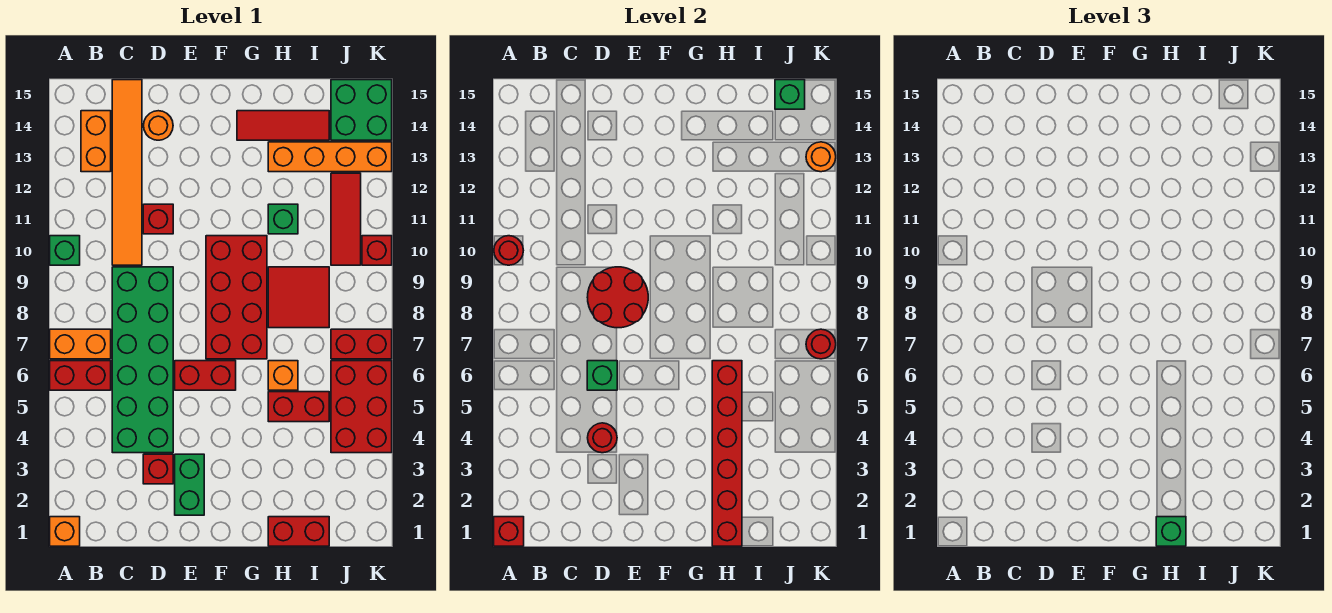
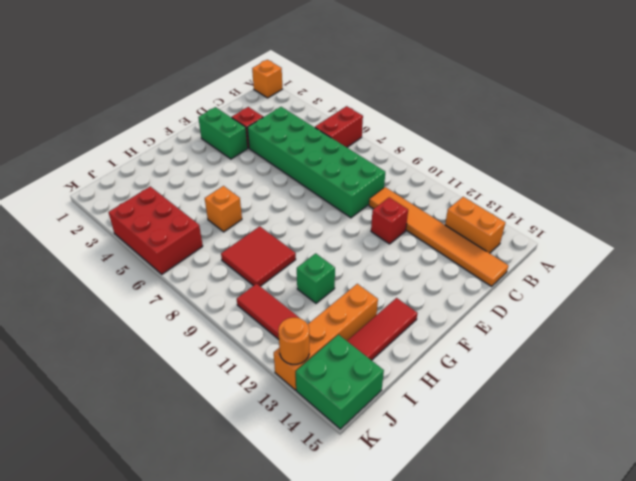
none -> orange brick A7:B7 level 1
none -> green brick A10 level 1
none -> orange round brick D14 level 1
none -> red brick E6:F6 level 1

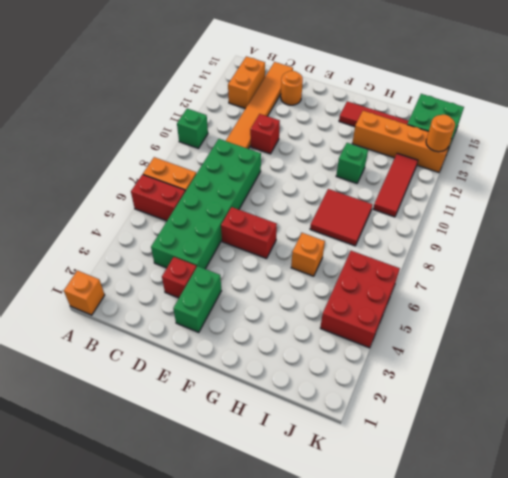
none -> red brick F7:G10 level 1
none -> red brick H1:I1 level 1
none -> red brick H5:I5 level 1
none -> red brick J7:K7 level 1

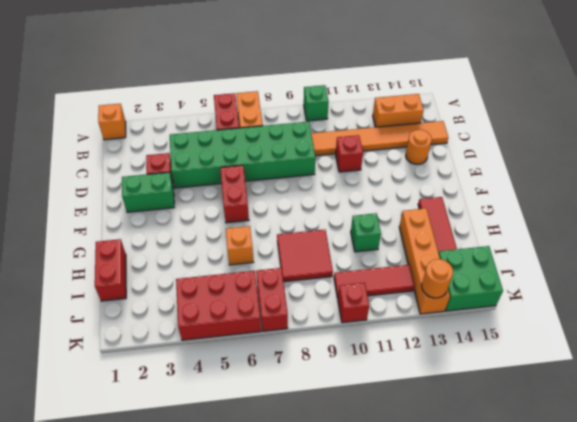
none -> red brick F7:G10 level 1
none -> red brick H5:I5 level 1
none -> red brick A1 level 2
none -> red round brick A10 level 2

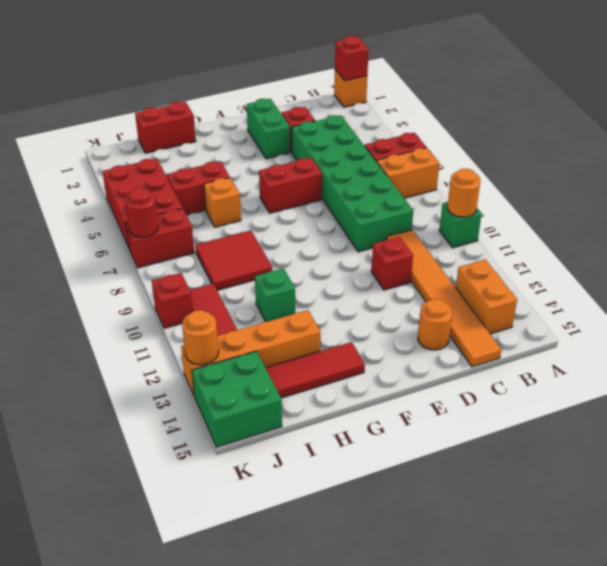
orange round brick A10 level 2 -> red round brick A10 level 2
none -> red brick F7:G10 level 1
none -> red round brick D4 level 2
none -> green brick D6 level 2
none -> red round brick D8:E9 level 2

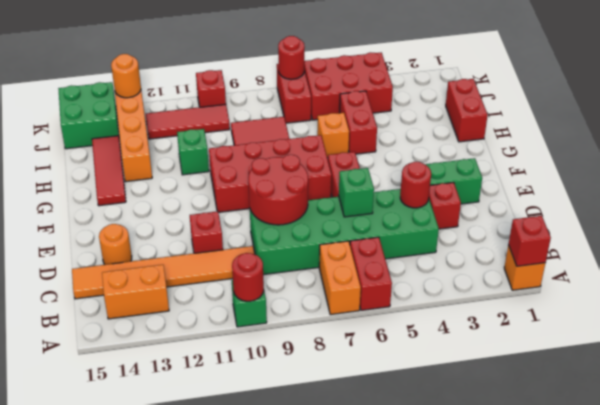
none -> red brick H1:H6 level 2
none -> green brick J15 level 2
none -> green brick H1 level 3

